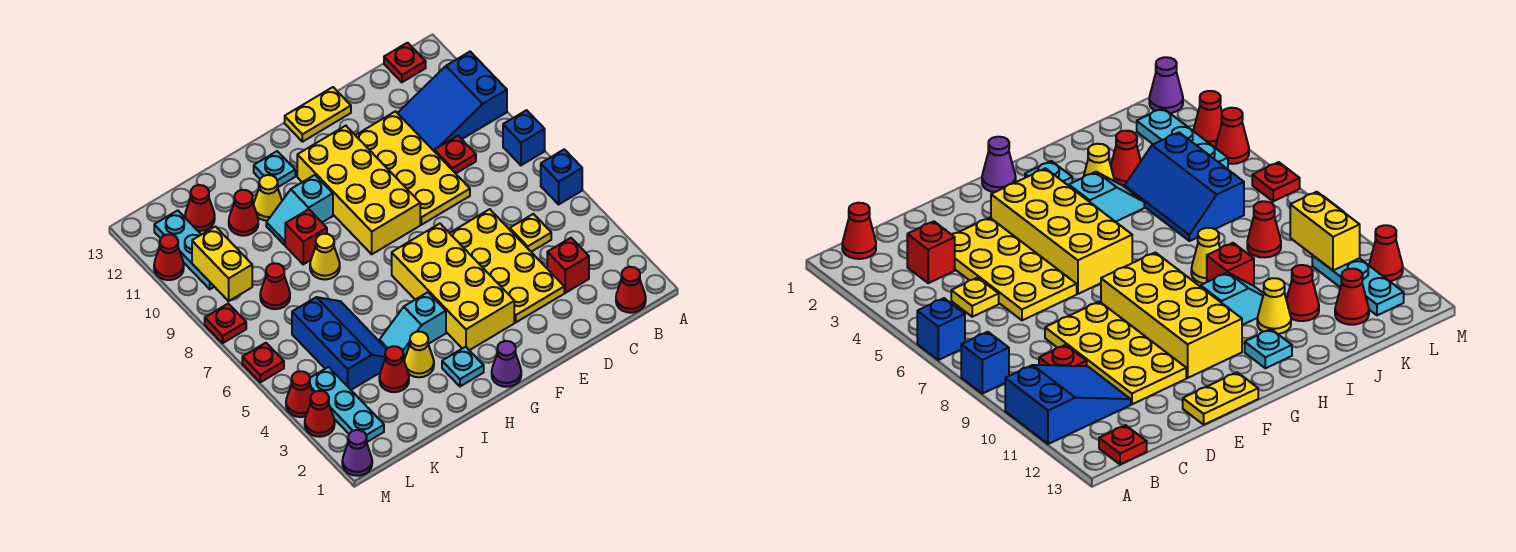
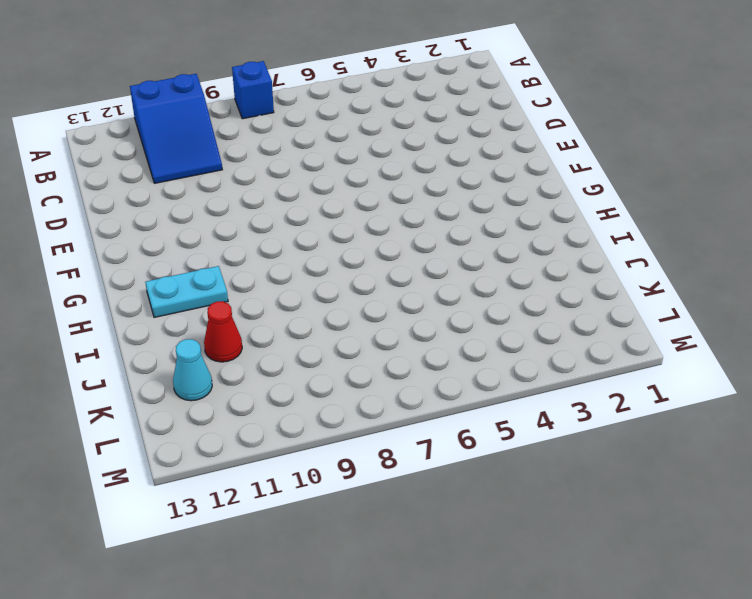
cyan plate H11:H12 level 1 -> cyan plate H12 level 1
cyan cone K12 level 1 -> red cone K12 level 1
none -> blue brick A6 level 1
none -> red cone B1 level 1
none -> red plate B13 level 1
none -> red brick C3 level 1

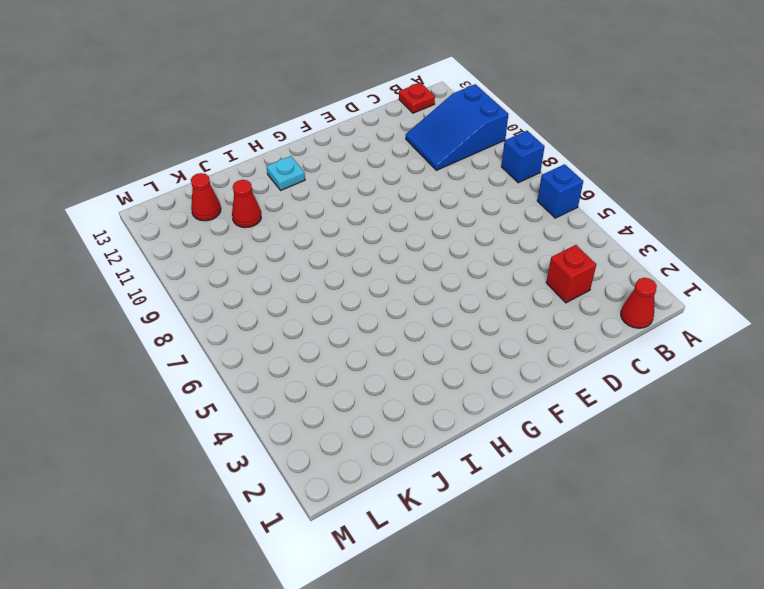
none -> yellow plate C5 level 1
none -> red plate C9 level 1
none -> yellow plate D3:E6 level 1
none -> yellow plate D8:E11 level 1

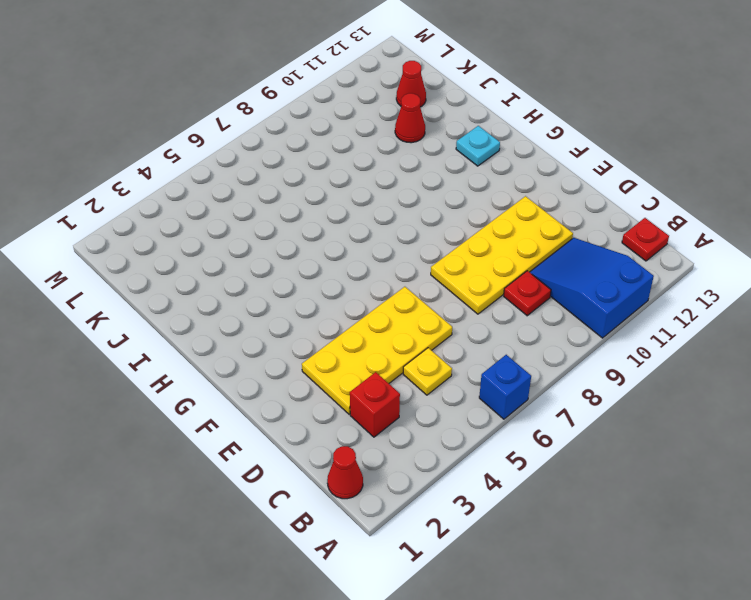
none -> blue brick A8 level 1
none -> yellow plate E13:F13 level 1
none -> yellow brick F3:G6 level 1
none -> yellow brick F8:G11 level 1

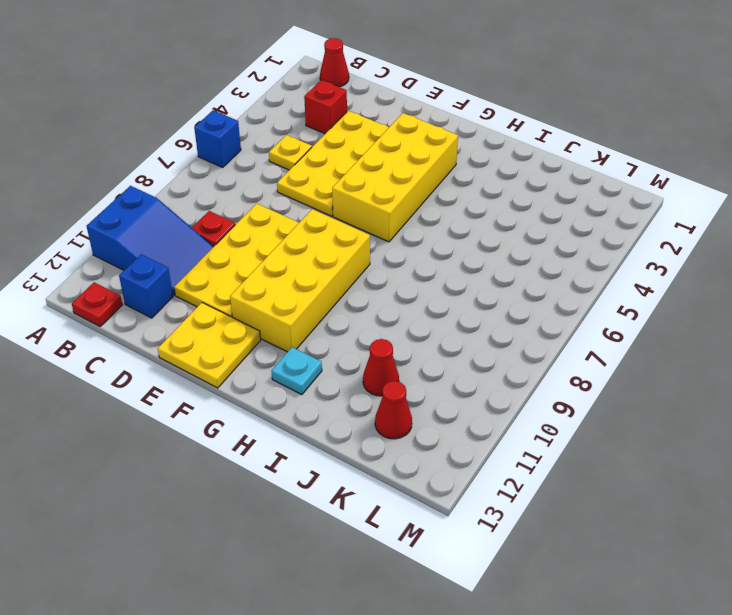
blue brick C12 level 1 -> blue brick A8 level 1
yellow plate E12:F13 level 1 -> yellow plate E13:F13 level 1
none -> purple cone G1 level 1
none -> cyan plate H2 level 1
none -> cyan slope H4:I4 level 1 top H
none -> cyan slope H10:I10 level 1 top H

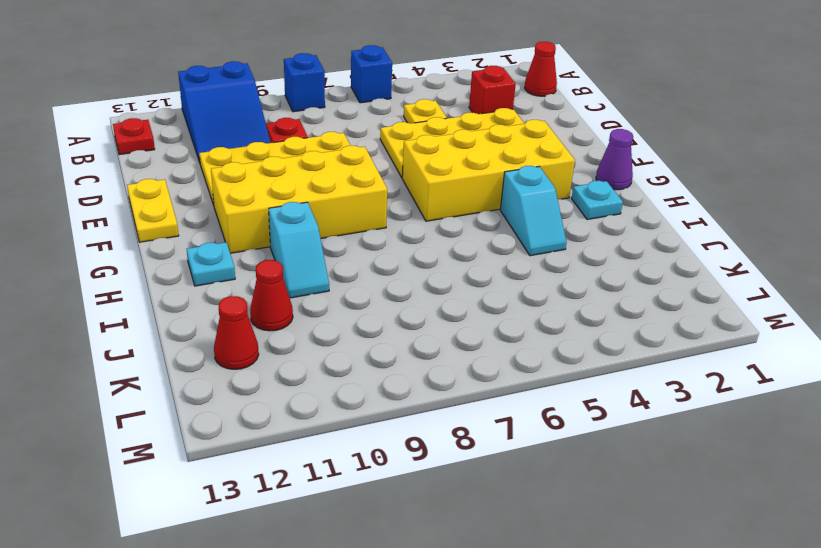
none -> yellow cone I3 level 1
none -> yellow cone I8 level 1
none -> red brick I9 level 1
none -> yellow cone I11 level 1

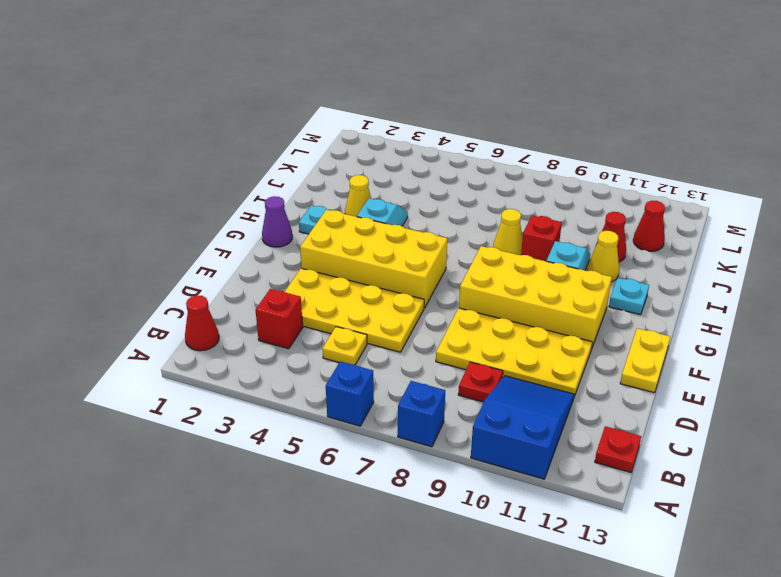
none -> red cone J3 level 1
none -> blue slope J4:K6 level 1 top K
none -> red cone K8 level 1
none -> cyan plate L2:L4 level 1

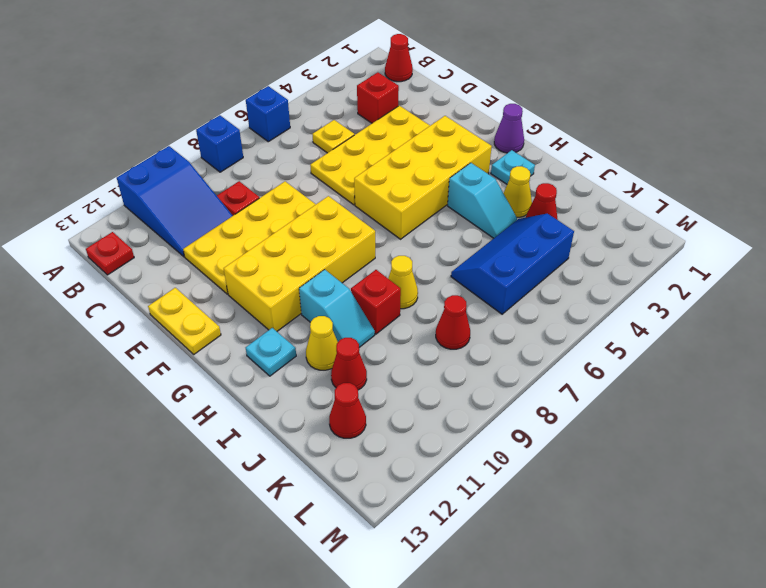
none -> cyan plate L2:L4 level 1
none -> cyan plate L10:L12 level 1
none -> purple cone M1 level 1
none -> red cone M3 level 1

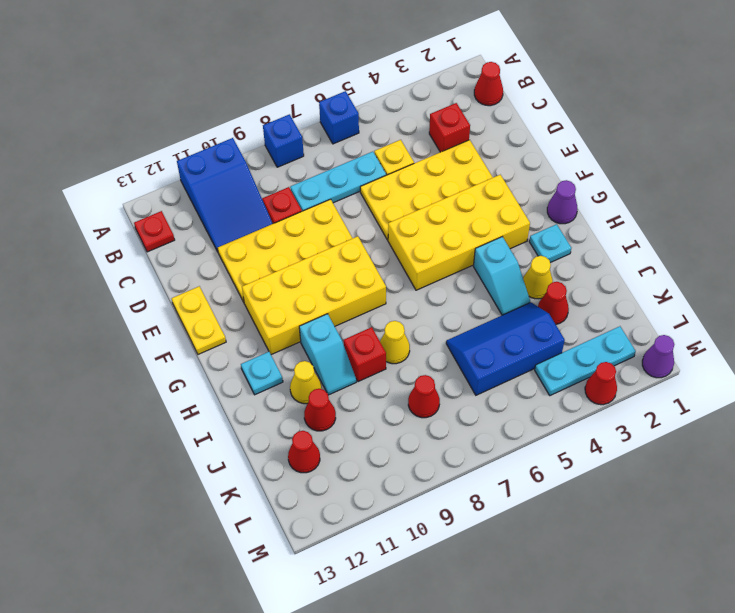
cyan plate C6:C8 level 1 -> cyan plate L10:L12 level 1
none -> red cone M4 level 1
none -> red plate M6 level 1
none -> red plate M8 level 1
none -> red cone M11 level 1

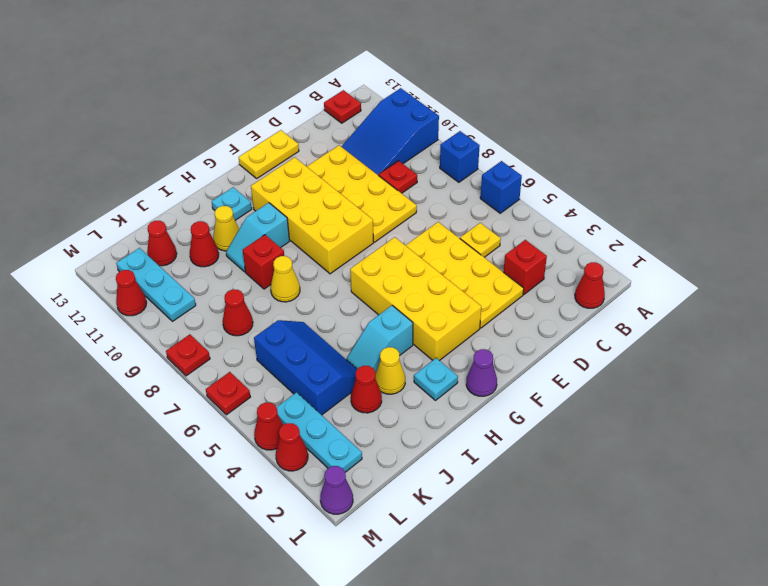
none -> yellow brick L9:L10 level 2

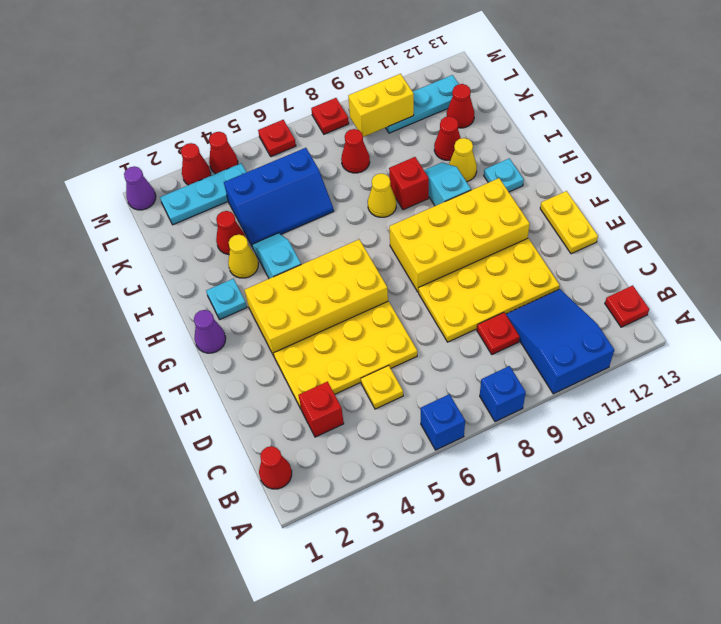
none -> red cone M11 level 1

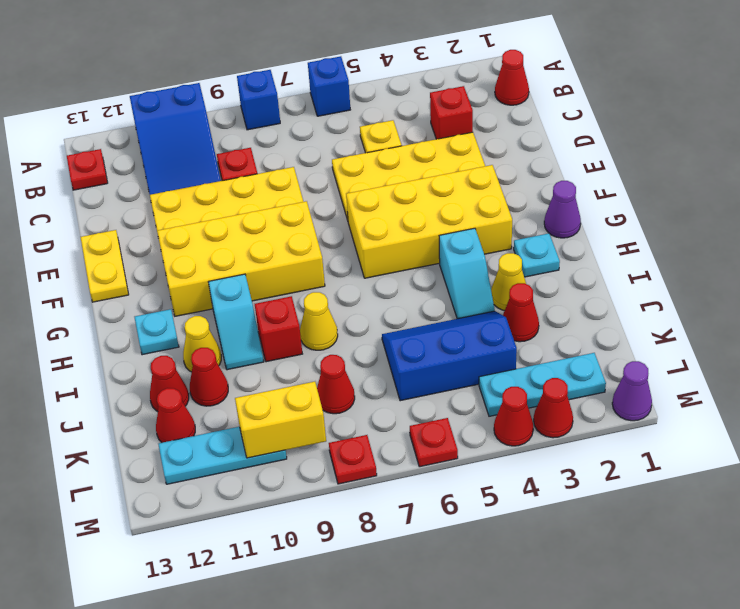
red cone J12 level 1 -> red cone M11 level 1

